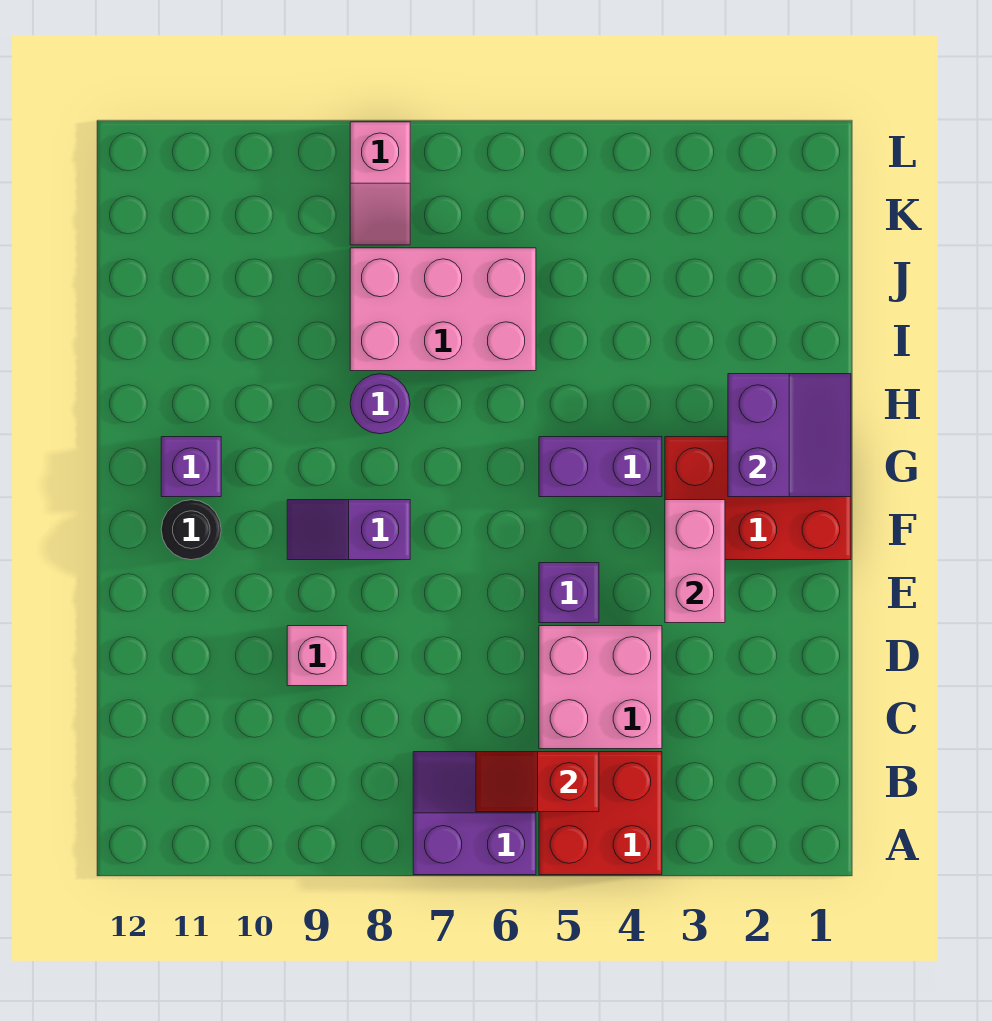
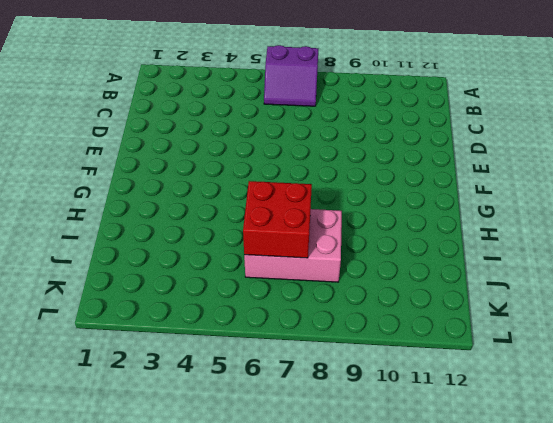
red brick I6:J7 level 2 -> red brick A4:B5 level 1
none -> pink brick C4:D5 level 1
none -> pink brick D9 level 1
none -> purple brick E5 level 1

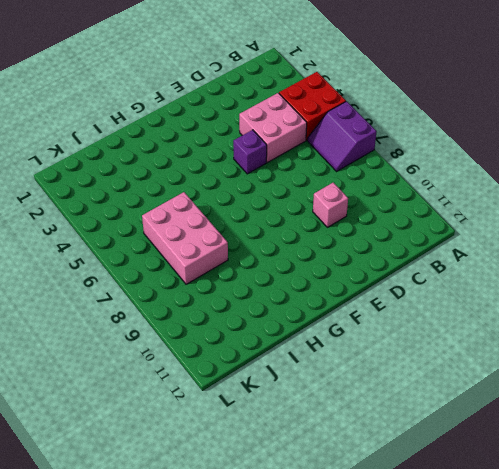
none -> red brick F1:G3 level 1
none -> purple slope F8:F9 level 1 top 8
none -> black round brick F11 level 1

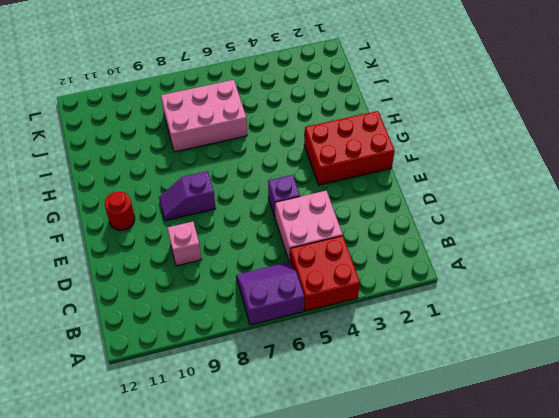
red round brick F11 level 1 -> black round brick F11 level 1
none -> purple brick G4:G5 level 1
none -> purple brick G11 level 1
none -> purple round brick H8 level 1

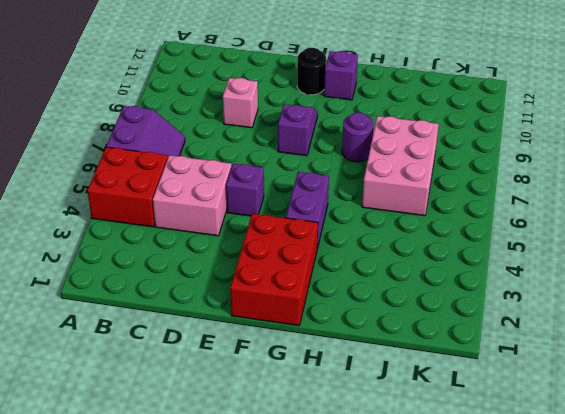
none -> pink slope K8:L8 level 1 top L
none -> red slope B5:B6 level 2 top 5
none -> pink brick E3:F3 level 2

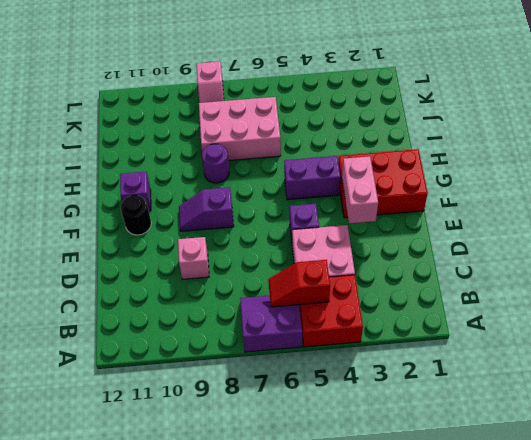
none -> purple slope G1:H2 level 2 top 2

